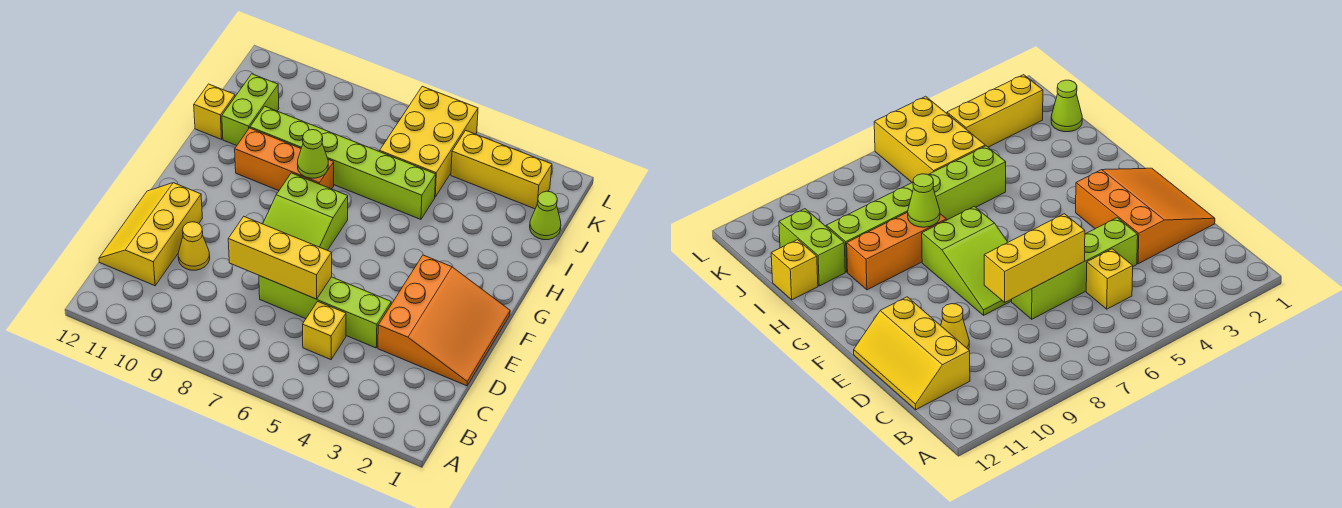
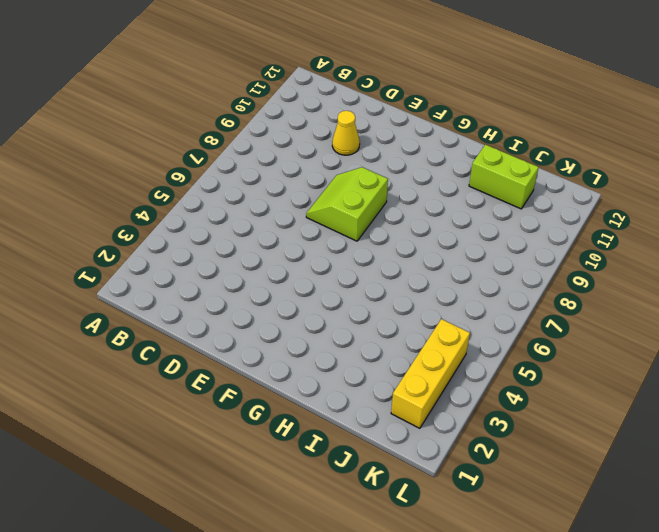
lime slope E7:F8 level 1 top F -> lime slope E7:G8 level 1 top G
none -> yellow brick C5 level 1
none -> yellow slope C11:E12 level 1 top 11
none -> orange slope D1:F3 level 1 top 3

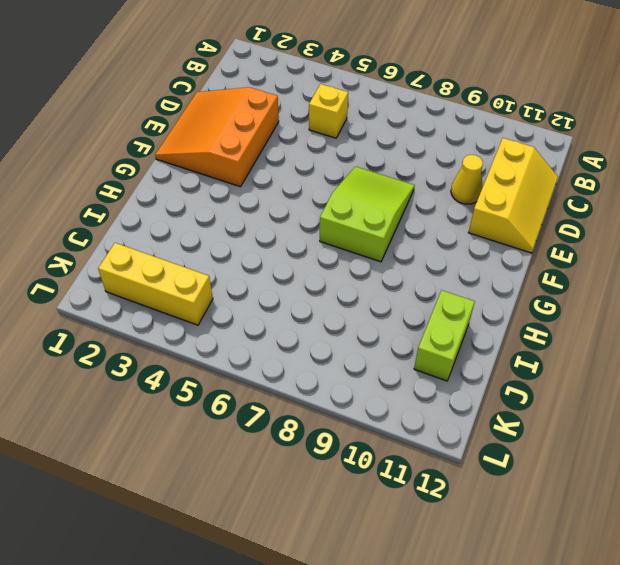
none -> lime brick D4:D7 level 1
none -> orange brick H8:H10 level 1
none -> lime brick I5:I10 level 1

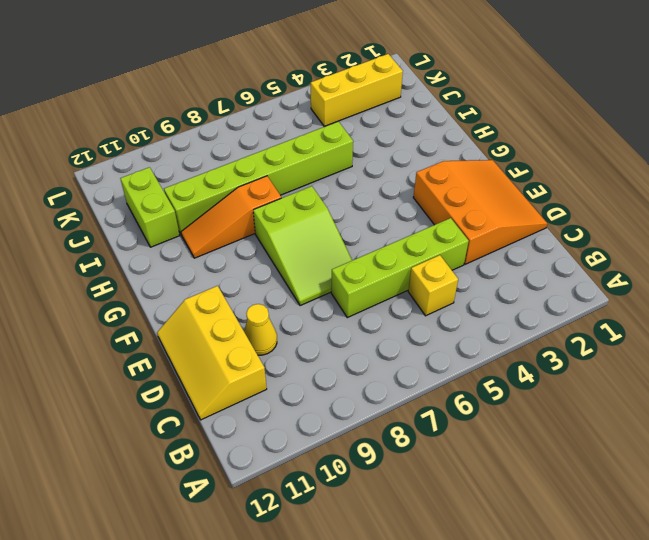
orange slope H8:H10 level 1 top 8 -> orange brick H8:H10 level 1
none -> yellow brick I12 level 1
none -> lime cone J1 level 1
none -> yellow brick J5:L6 level 1

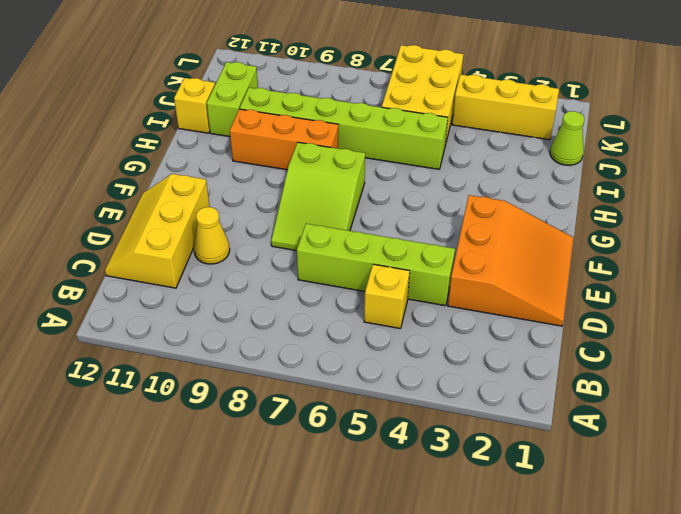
none -> yellow brick D6:D8 level 2
none -> lime cone H8 level 2

